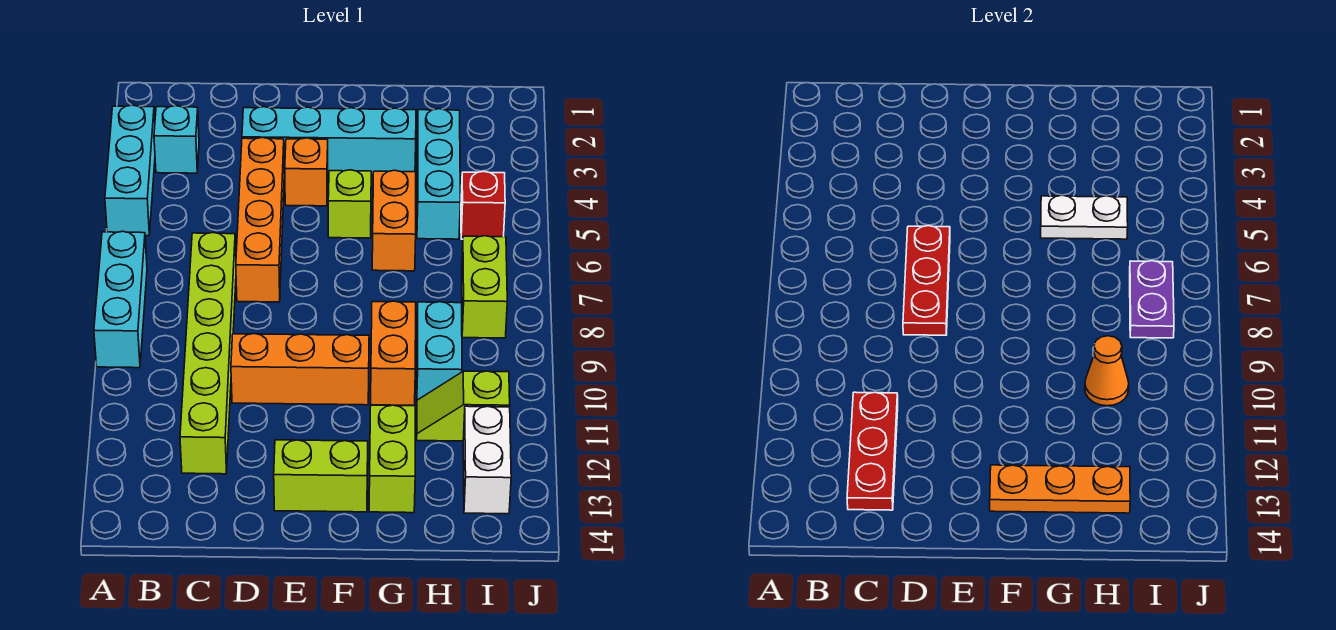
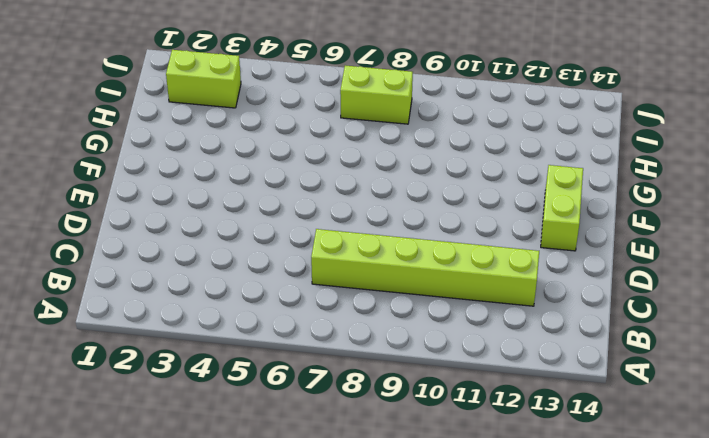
lime brick I2:I3 level 1 -> lime brick G12:G13 level 1
none -> cyan brick A3:A5 level 1
none -> cyan brick A7:A9 level 1
none -> cyan brick B3 level 1

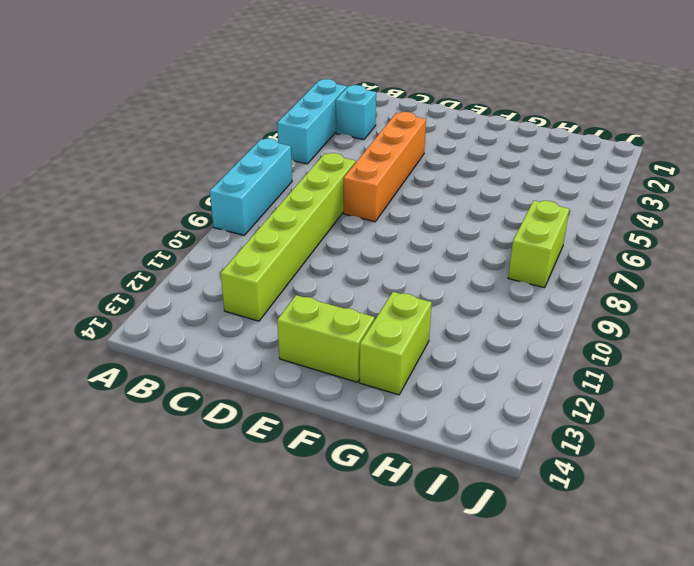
none -> cyan brick D3:G3 level 1
none -> orange brick D10:F10 level 1
none -> orange brick E4 level 1

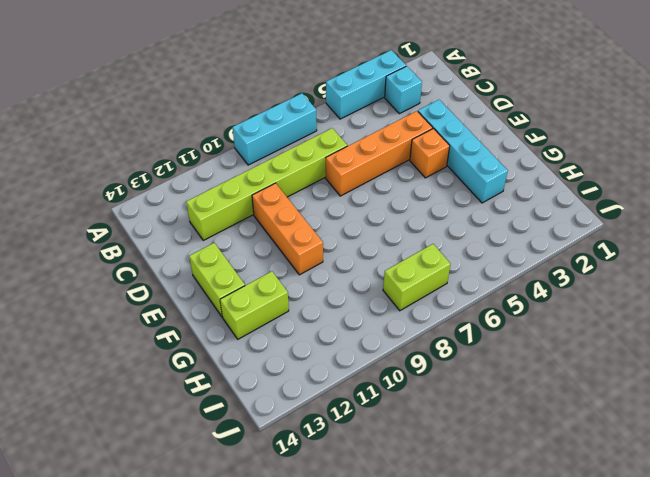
none -> lime brick F5 level 1
none -> orange brick G5:G6 level 1
none -> orange brick G9:G10 level 1

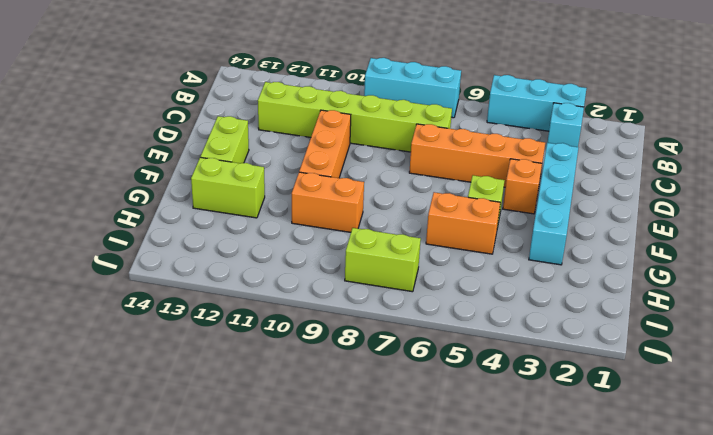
none -> cyan brick H3:H5 level 1
none -> cyan brick H9:H10 level 1
none -> lime slope H11:I11 level 1 top I

